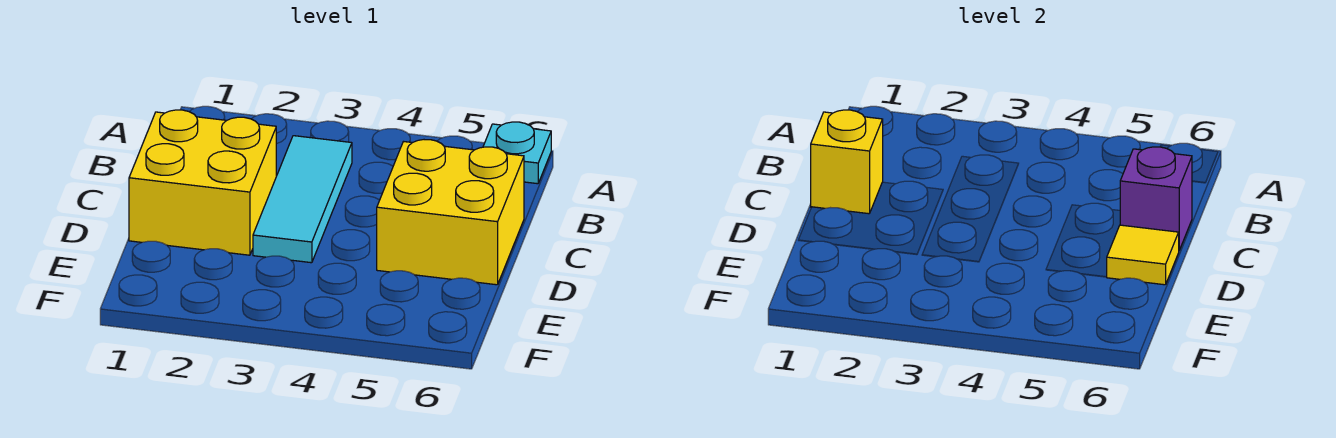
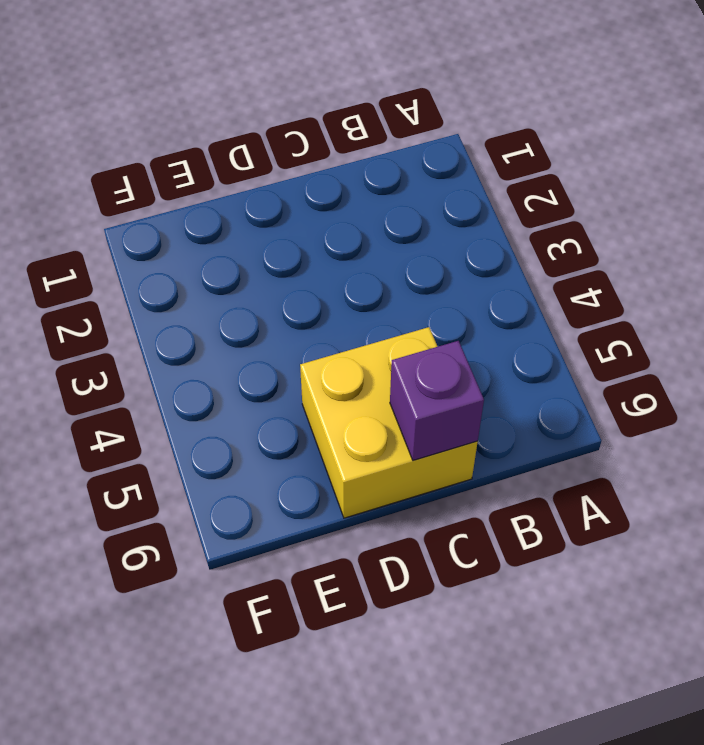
none -> cyan plate A6 level 1
none -> cyan tile B3:D3 level 1

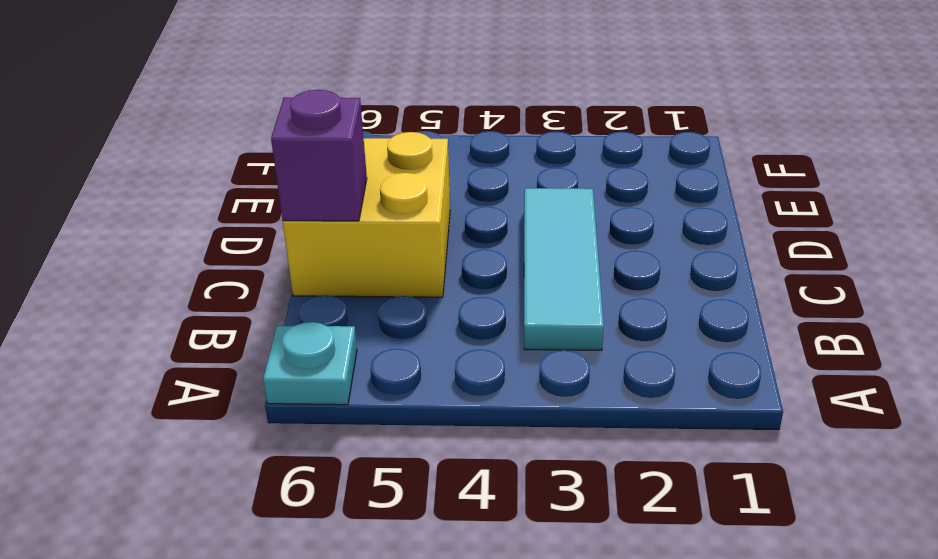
none -> yellow brick C1:D2 level 1
none -> yellow brick C1 level 2

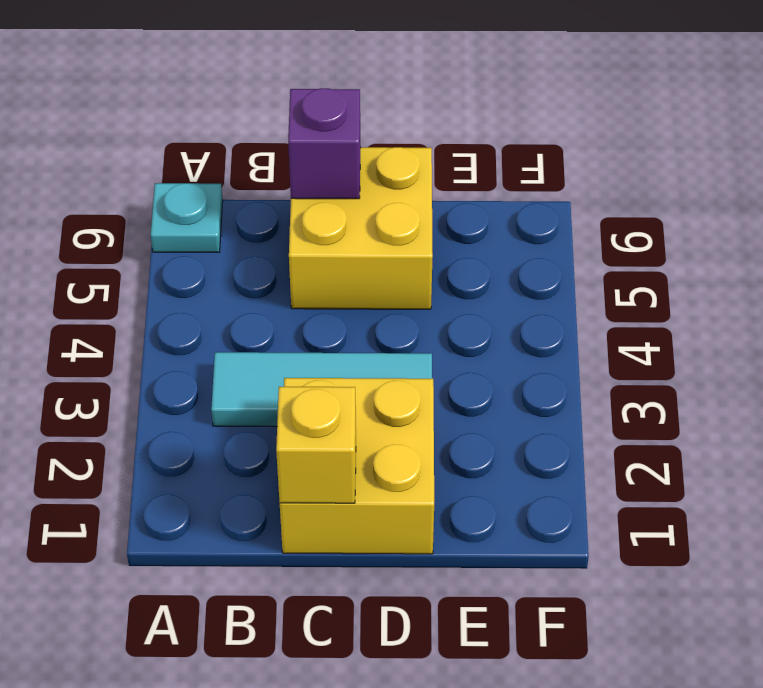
none -> yellow tile D6 level 2

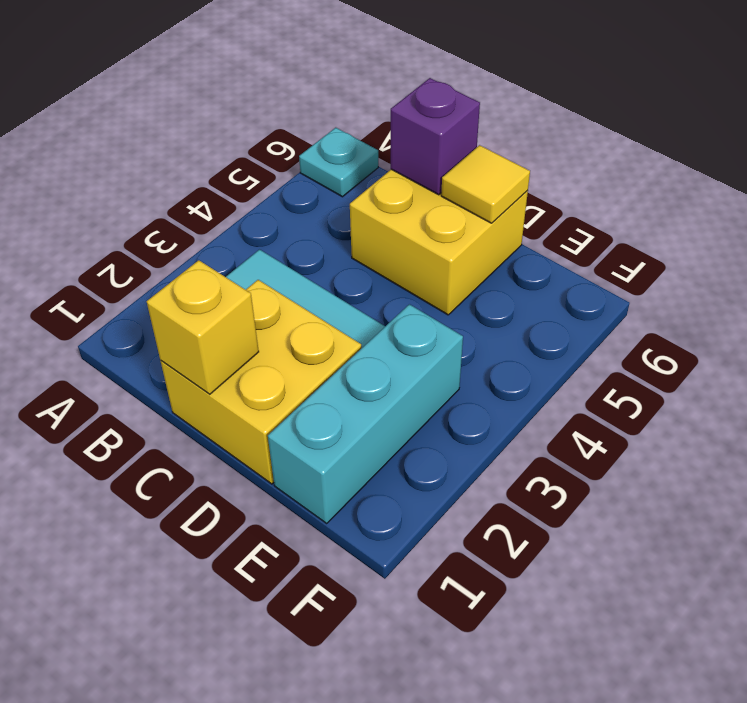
cyan brick E1:E3 level 1 -> none

